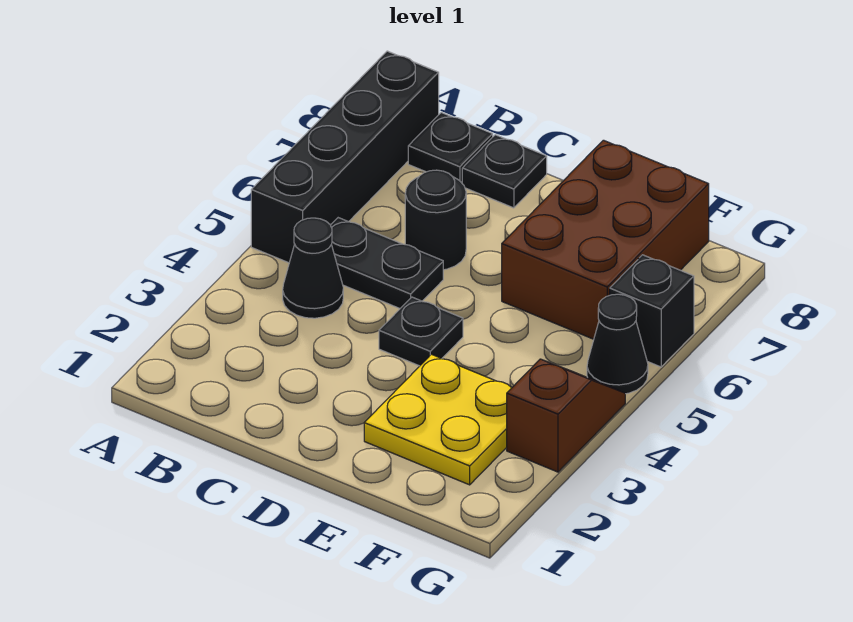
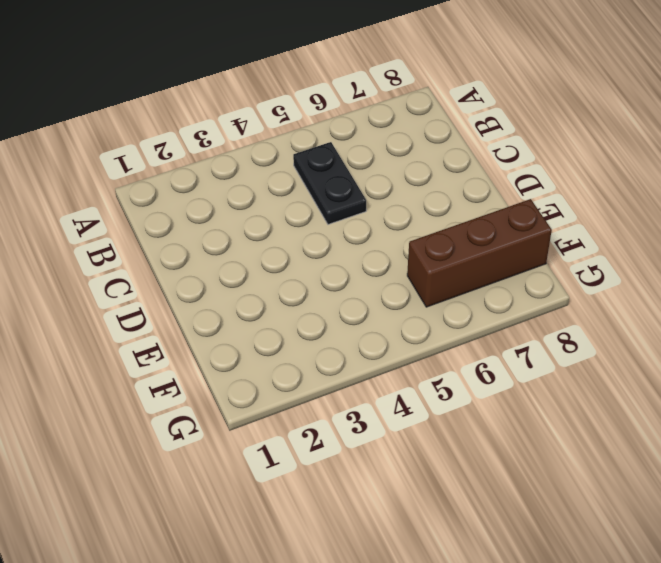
brown brick F6:F8 level 1 -> brown brick E6:F8 level 1
none -> black brick A5:A8 level 1
none -> black cone B4 level 1
none -> black plate B8 level 1

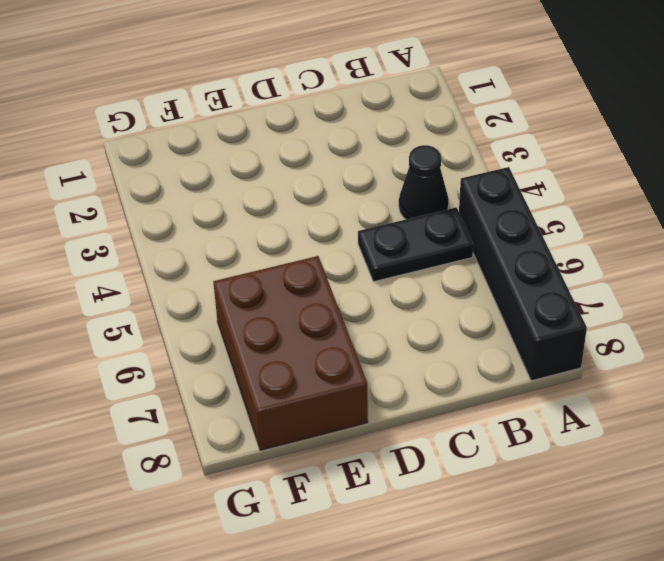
none -> black plate B8 level 1
none -> black round brick C6 level 1
none -> black plate C8 level 1

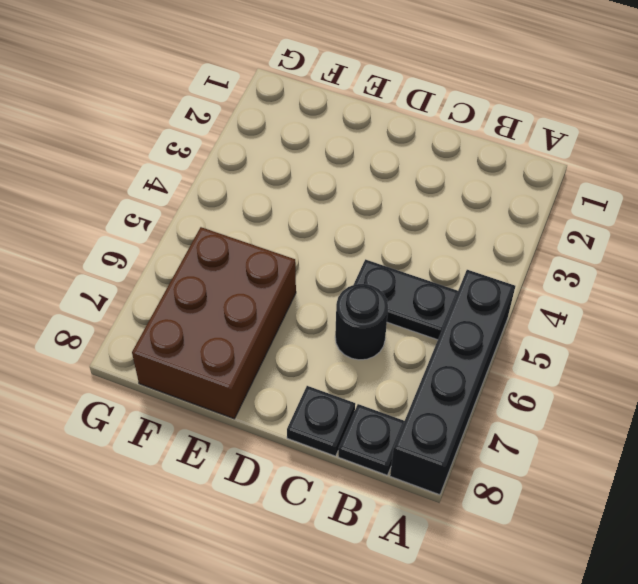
none -> black cone B4 level 1
none -> black plate D4 level 1
none -> yellow plate E2:F3 level 1

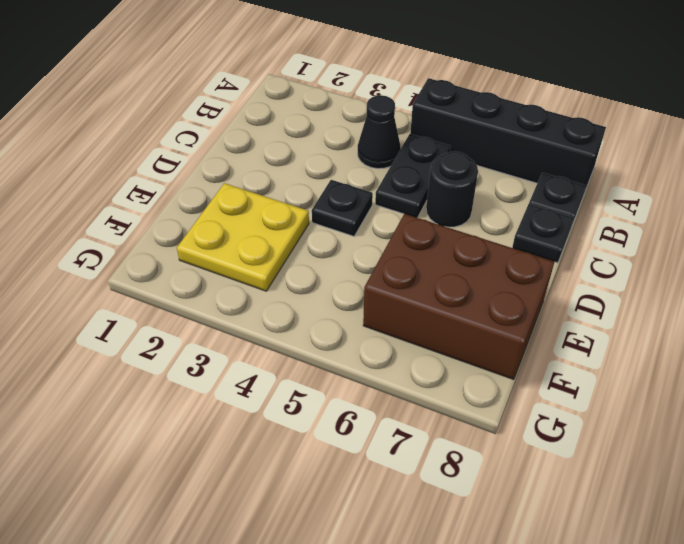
none -> brown slope G3:G4 level 1 top 3
none -> black cone G5 level 1
none -> black brick G6 level 1

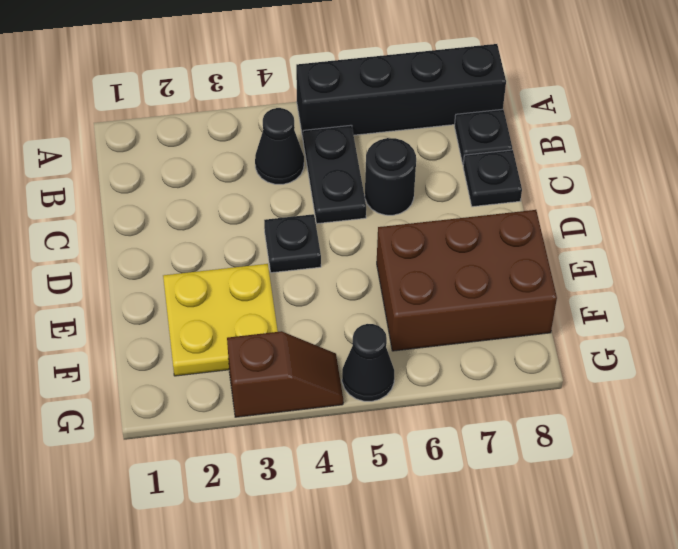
none -> black brick G6 level 1

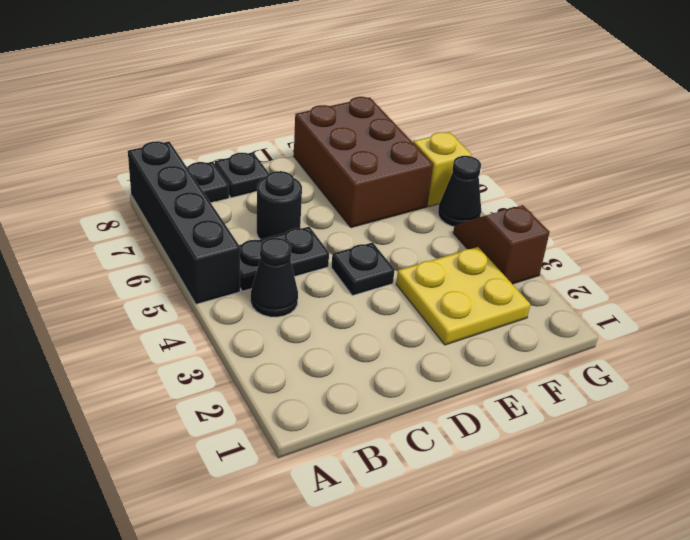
yellow brick G6 level 1 -> black brick G6 level 1

